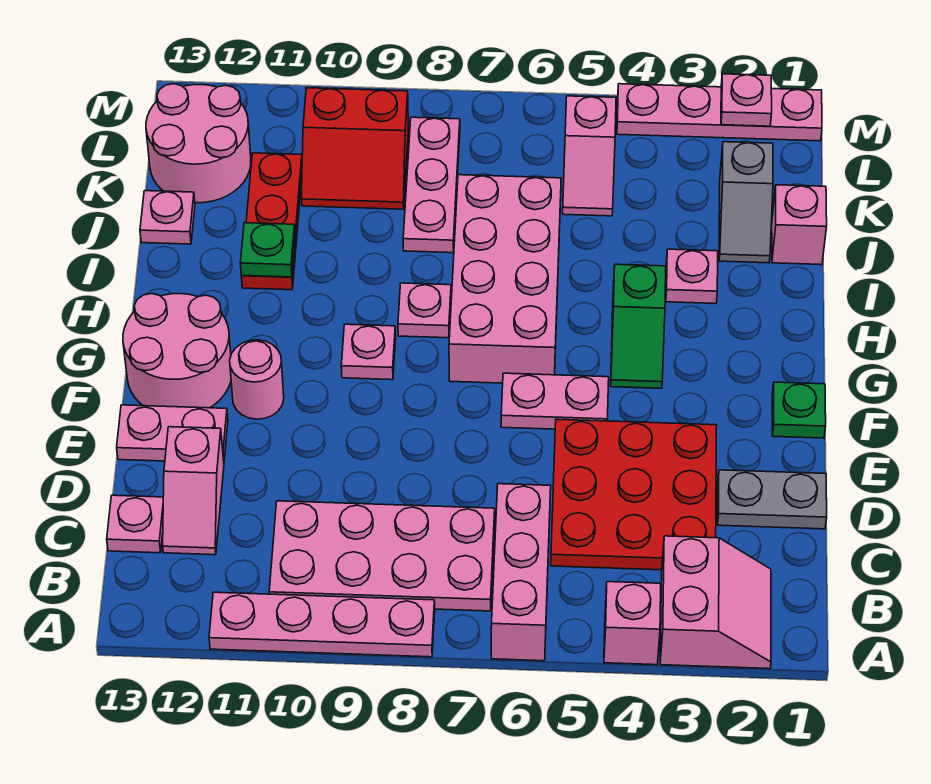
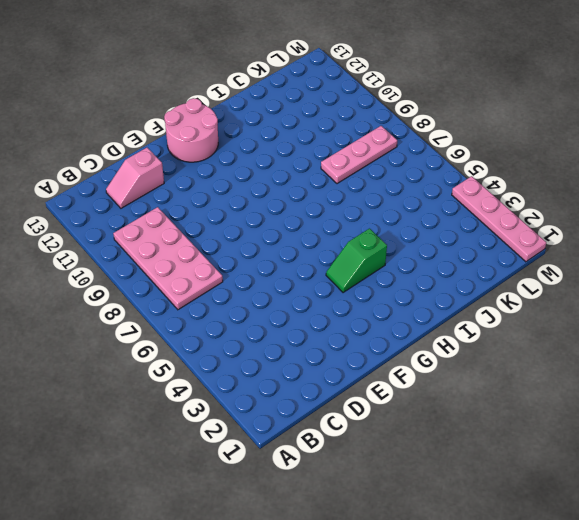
none -> pink slope A2:B3 level 1 top 3
none -> pink brick A4 level 1
none -> pink brick A6:C6 level 1
none -> pink plate A8:A11 level 1

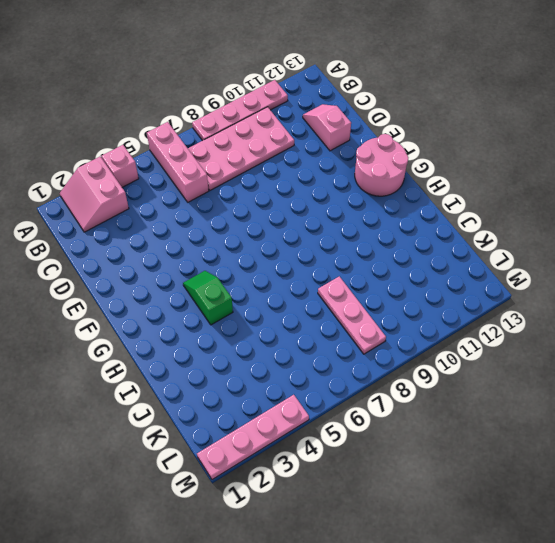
none -> red plate C3:E5 level 1
none -> pink plate C13 level 1
none -> grey plate D1:D2 level 1
none -> pink plate E12:E13 level 1

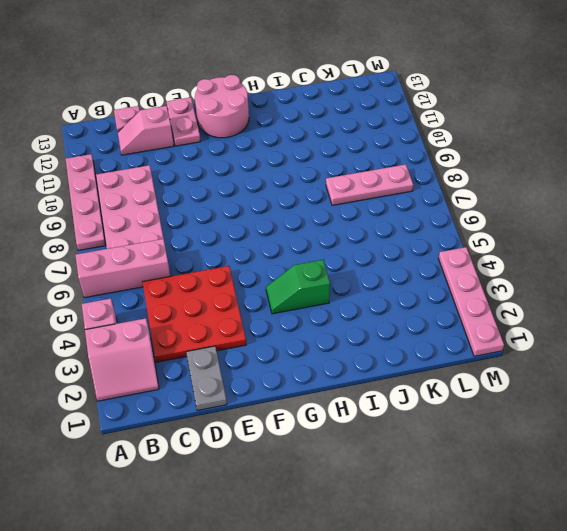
none -> green plate F1 level 1
none -> pink plate F5:F6 level 1
none -> pink round brick F11 level 1
none -> pink brick G6:J7 level 1

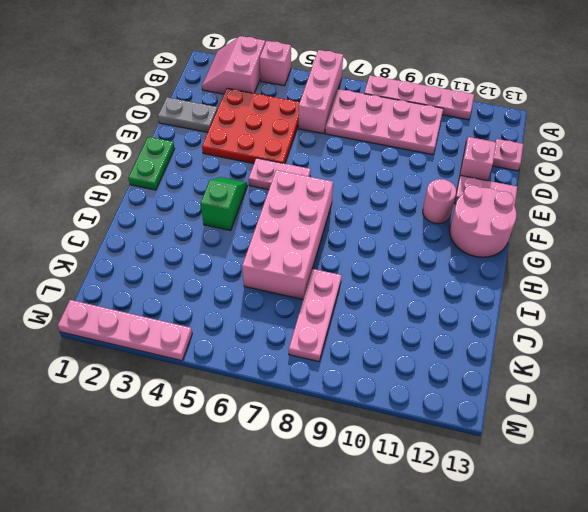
green plate F1:G1 level 1 -> green plate F1 level 1
none -> pink plate G9 level 1
none -> pink plate H8 level 1
none -> pink plate I3 level 1
none -> red plate I11:K11 level 1

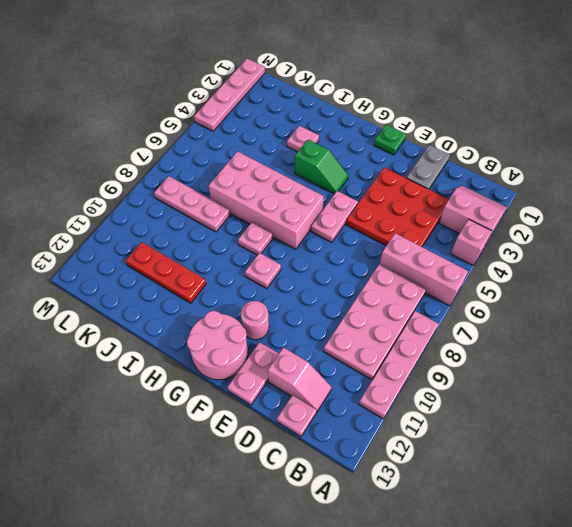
none -> pink brick J1 level 1
none -> grey slope J2:K2 level 1 top K
none -> pink plate J13 level 1
none -> pink slope K5:L5 level 1 top L

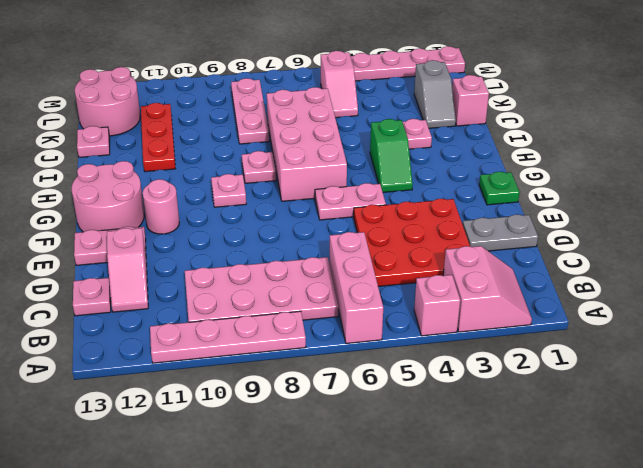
none -> red slope K9:L10 level 1 top L
none -> green plate I11 level 2
none -> pink plate M2 level 2

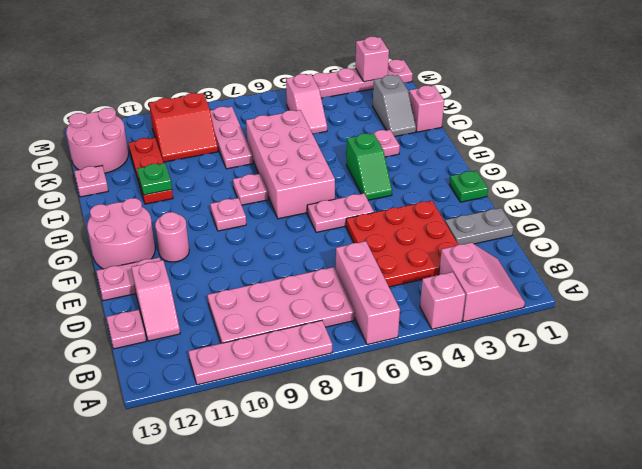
pink brick M2 level 2 -> pink plate M2 level 2

